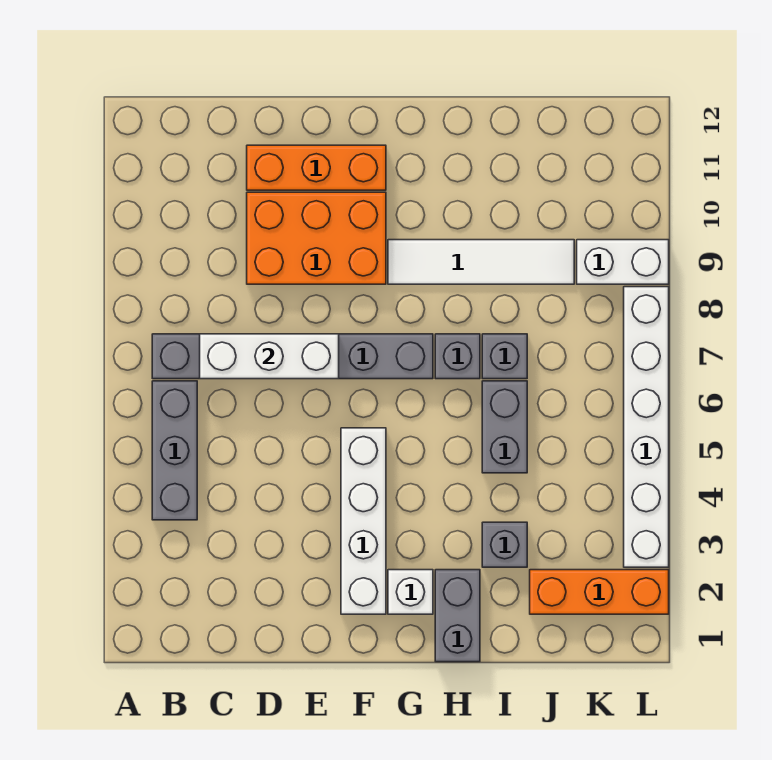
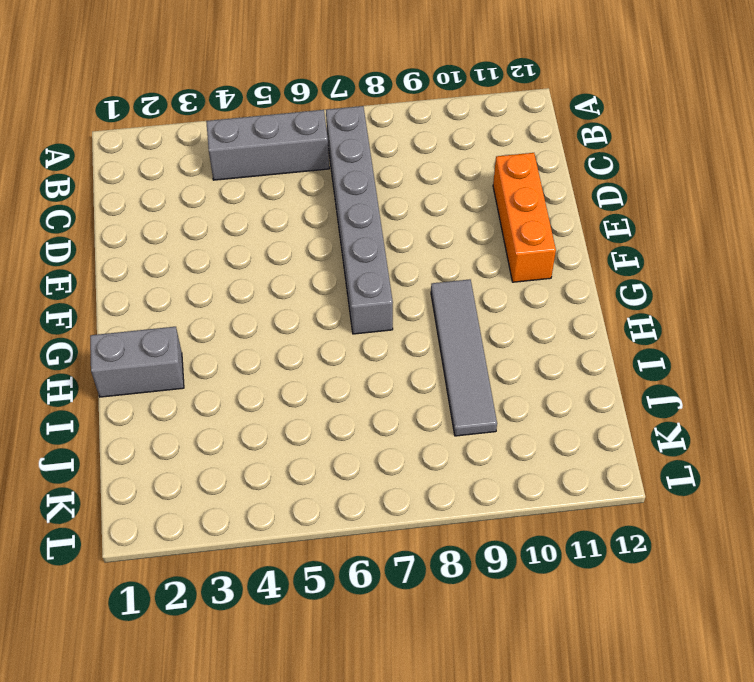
grey tile G9:J9 level 1 -> white tile G9:J9 level 1
none -> orange brick D9:F10 level 1
none -> white brick F2:F5 level 1
none -> white brick G2 level 1

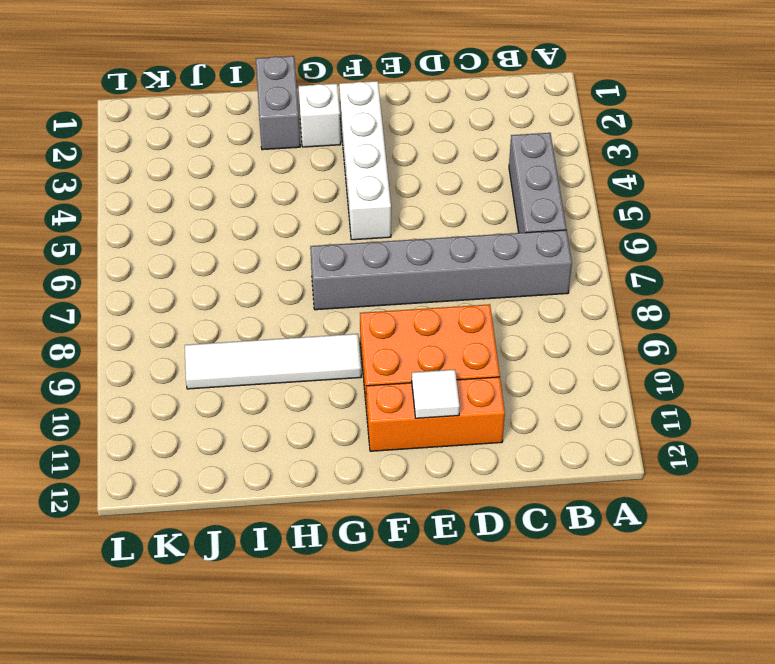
white tile E11 level 2 -> none
none -> grey brick H7 level 1
none -> grey brick I3 level 1
none -> grey brick I5:I6 level 1

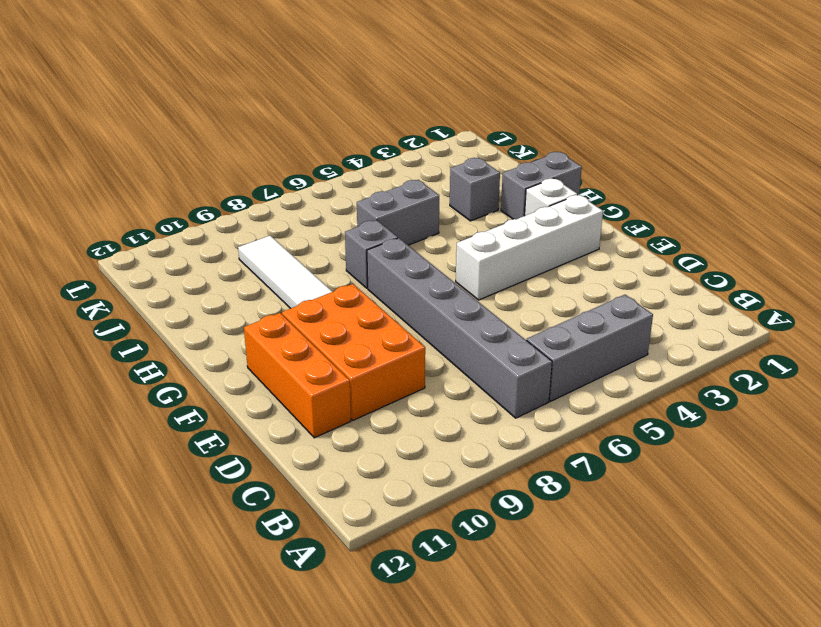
none -> grey brick I7 level 1
none -> orange brick J2:L2 level 1
none -> white brick K9:L9 level 1

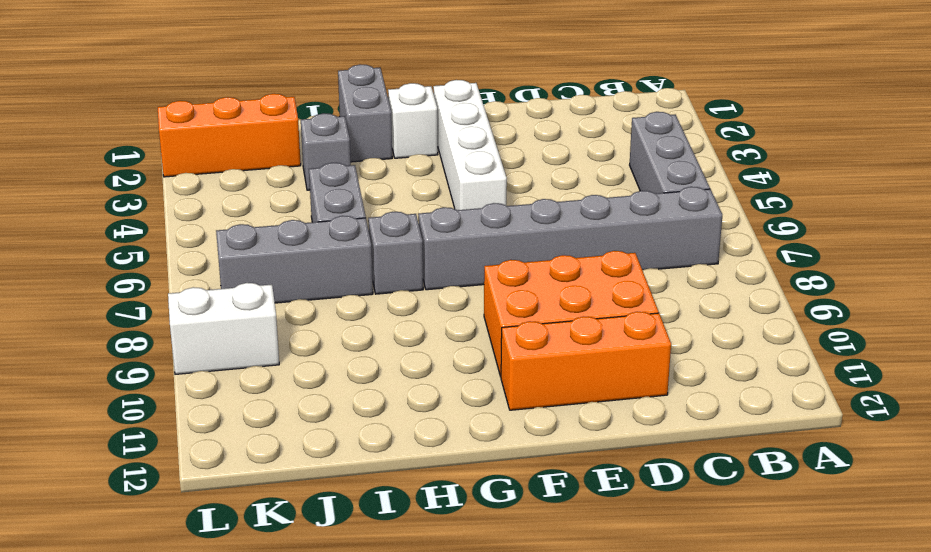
grey brick I7:K7 level 1 -> grey brick I7 level 1
none -> white tile G9:J9 level 1
none -> white brick L3:L8 level 1
none -> white brick C7:E7 level 2

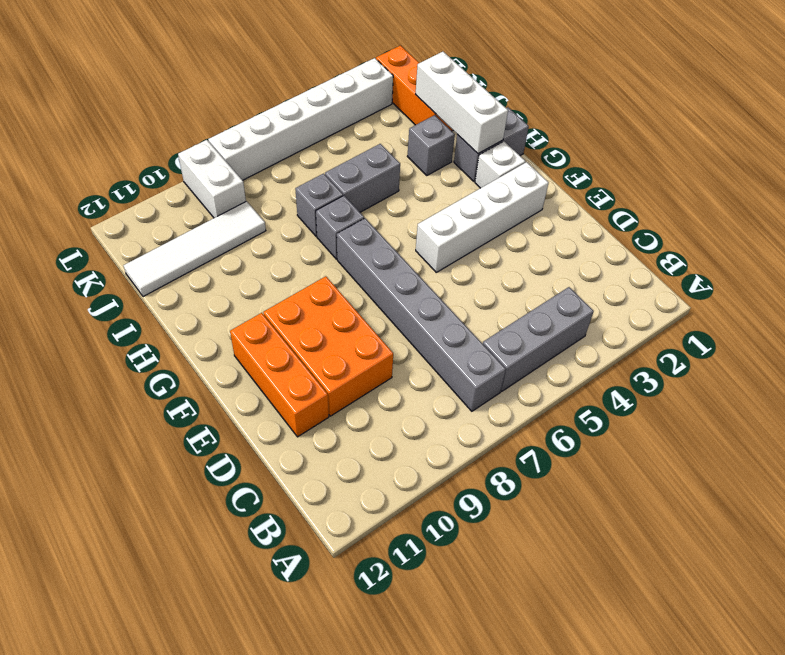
white brick H2:J2 level 2 -> white brick C7:E7 level 2
white tile J9:J12 level 1 -> white tile G9:J9 level 1

